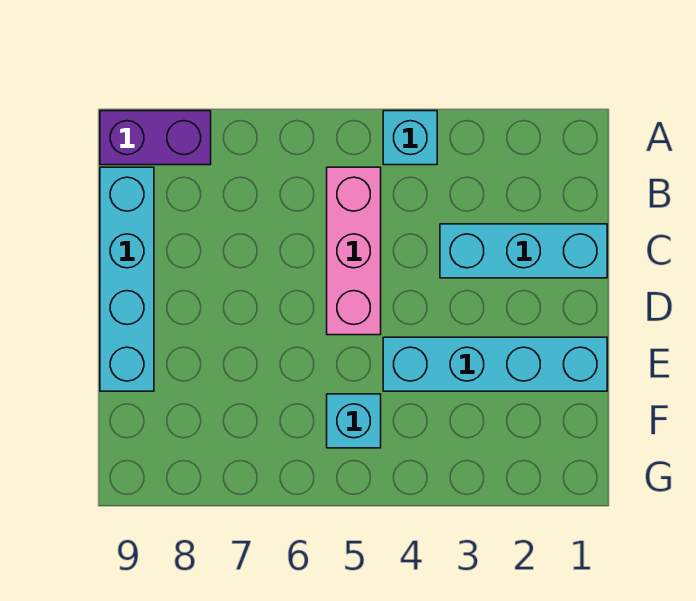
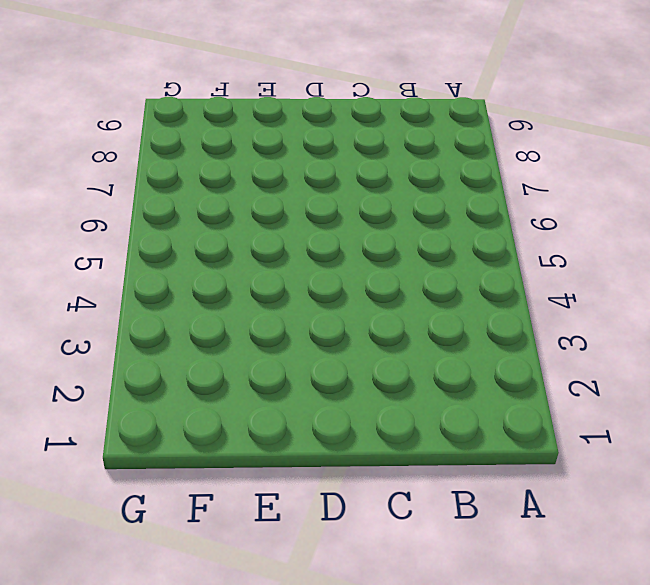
none -> cyan brick A4 level 1
none -> purple brick A8:A9 level 1

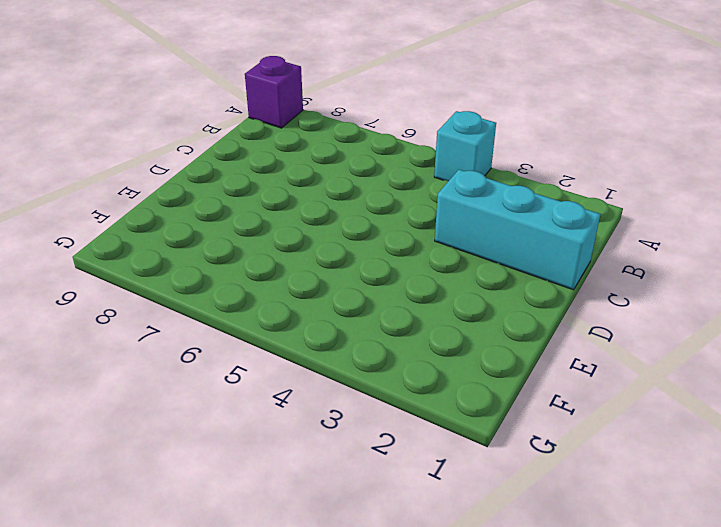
purple brick A9 level 1 -> purple brick A8:A9 level 1
none -> pink brick B5:D5 level 1
none -> cyan brick B9:E9 level 1

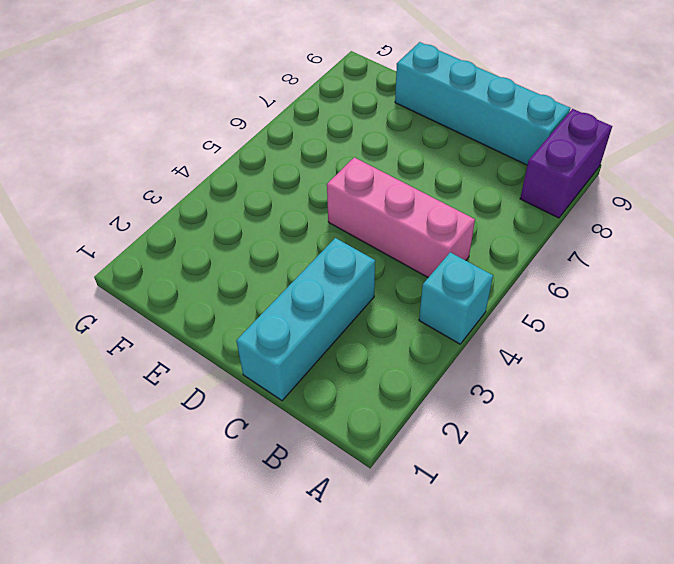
none -> cyan brick E1:E4 level 1
none -> cyan brick F5 level 1

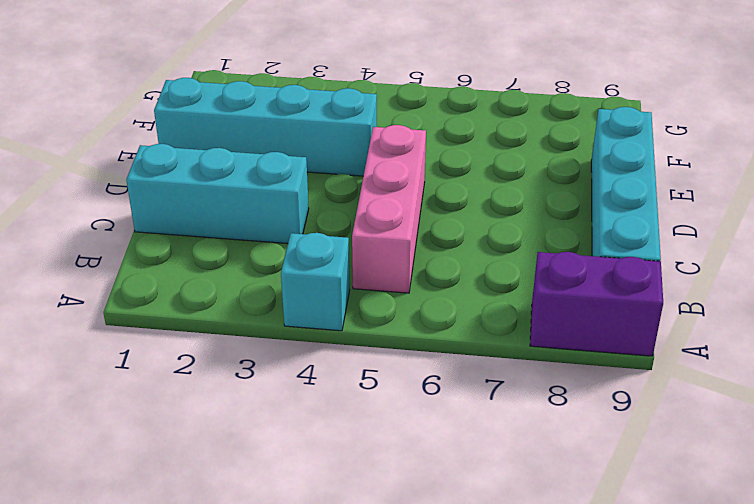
none -> cyan brick F5 level 1

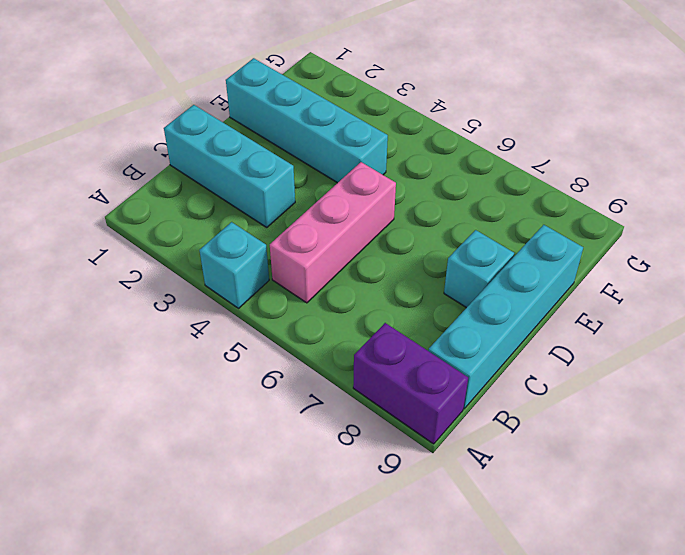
cyan brick D8 level 1 -> cyan brick F5 level 1

